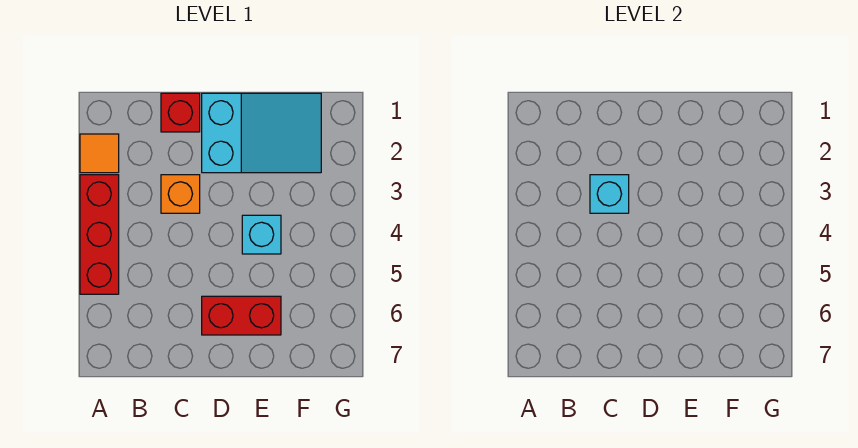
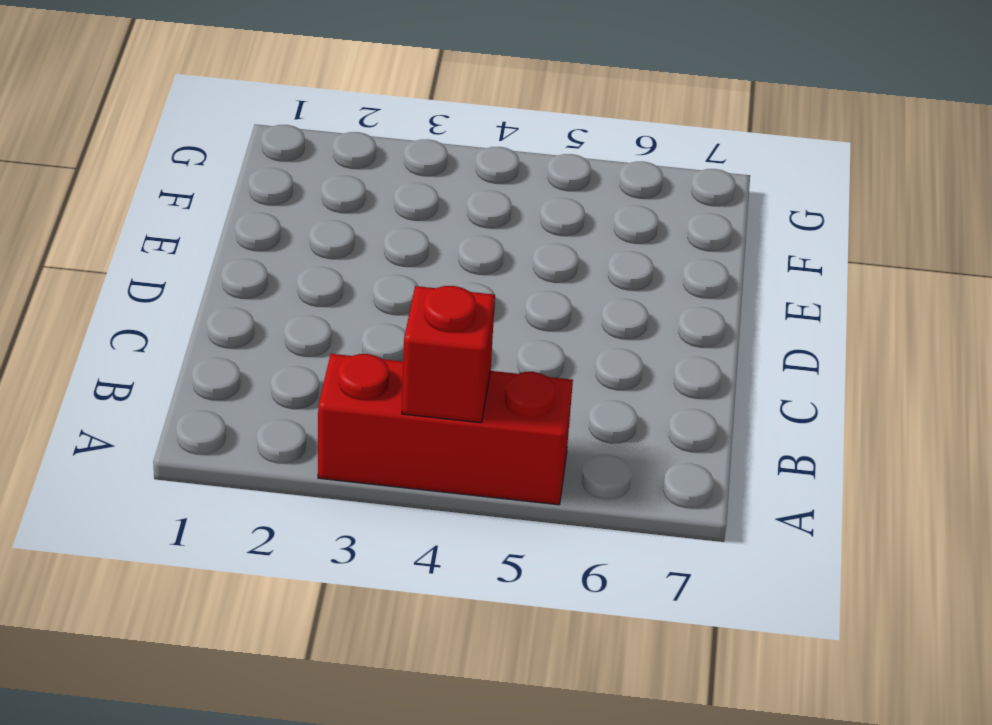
red brick A4 level 2 -> red brick C1 level 1
none -> orange tile A2 level 1
none -> orange brick C3 level 1

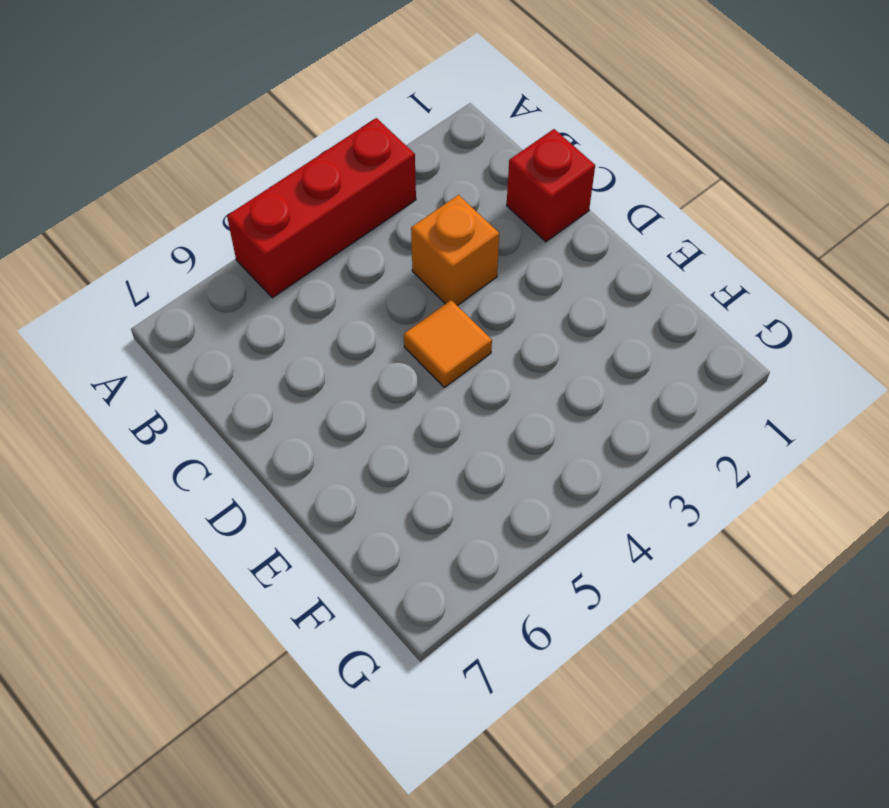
orange tile D4 level 1 -> orange tile A2 level 1
none -> cyan slope D1:F2 level 1 top D
none -> red brick D6:E6 level 1

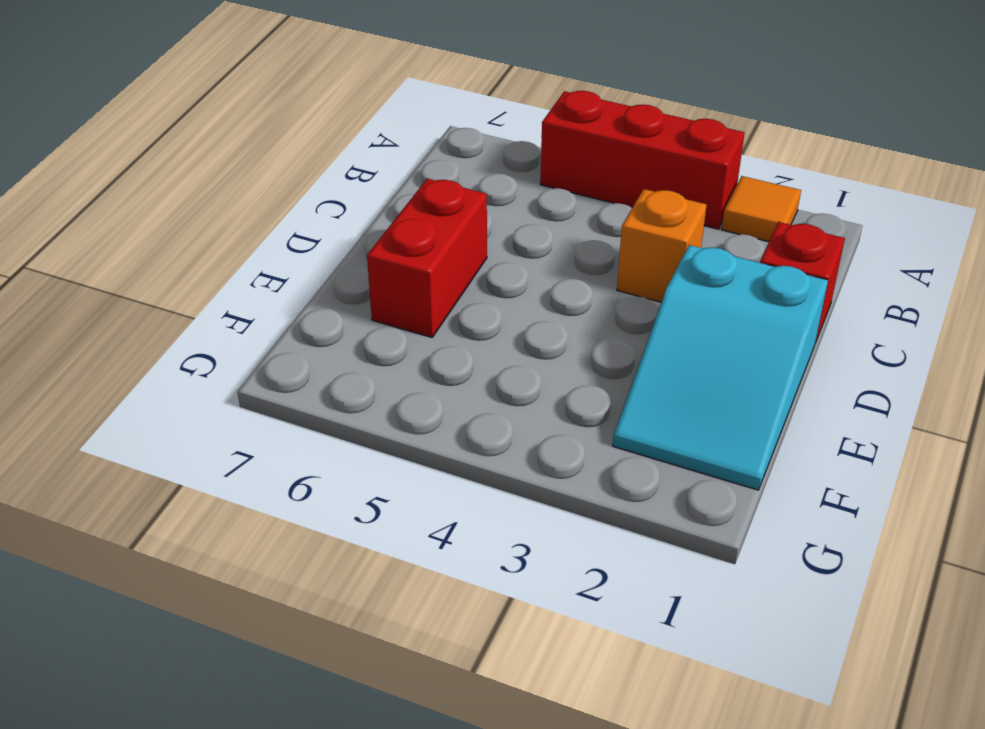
none -> cyan brick E4 level 1
none -> cyan brick C3 level 2

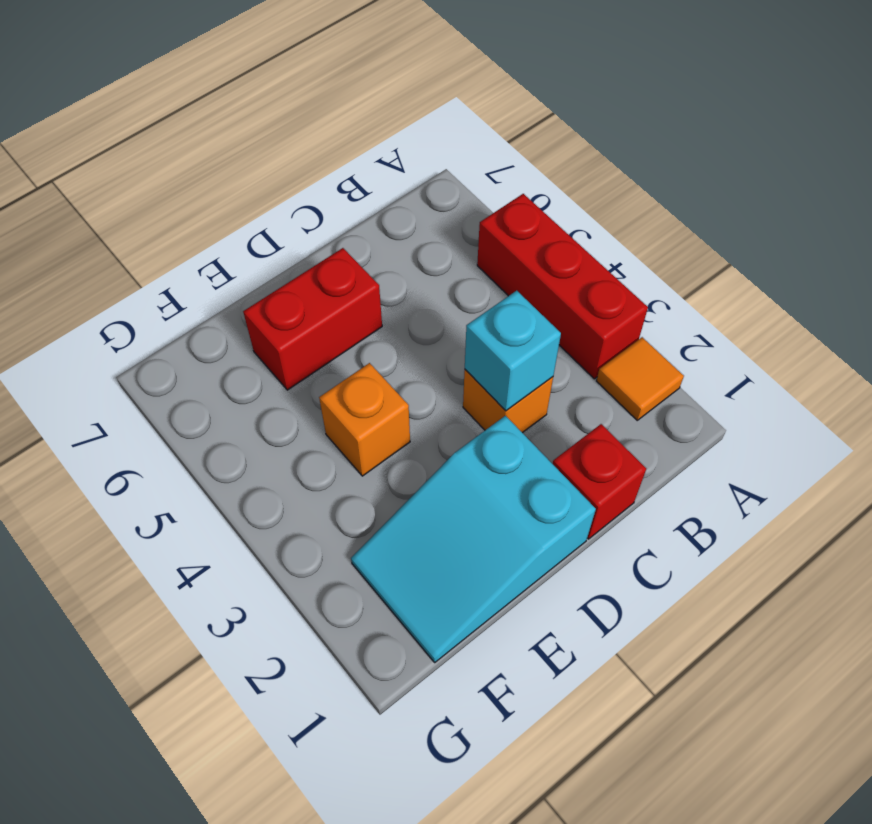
orange brick E4 level 1 -> cyan brick E4 level 1

